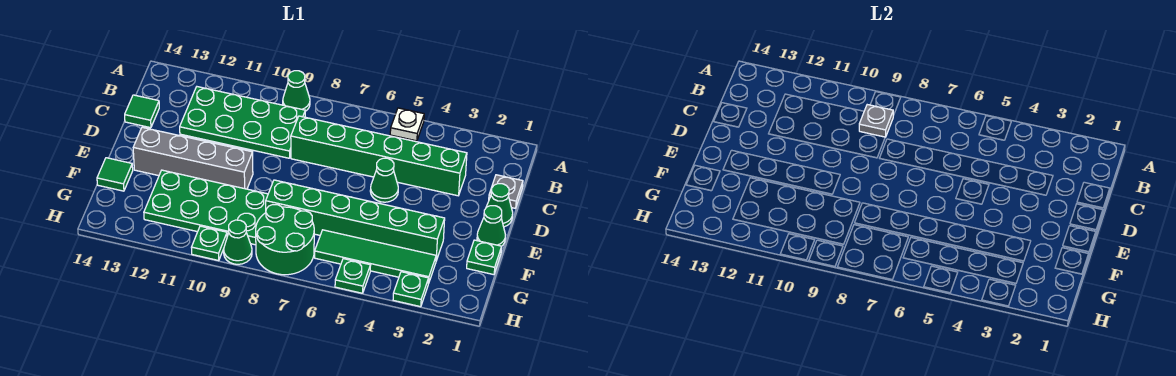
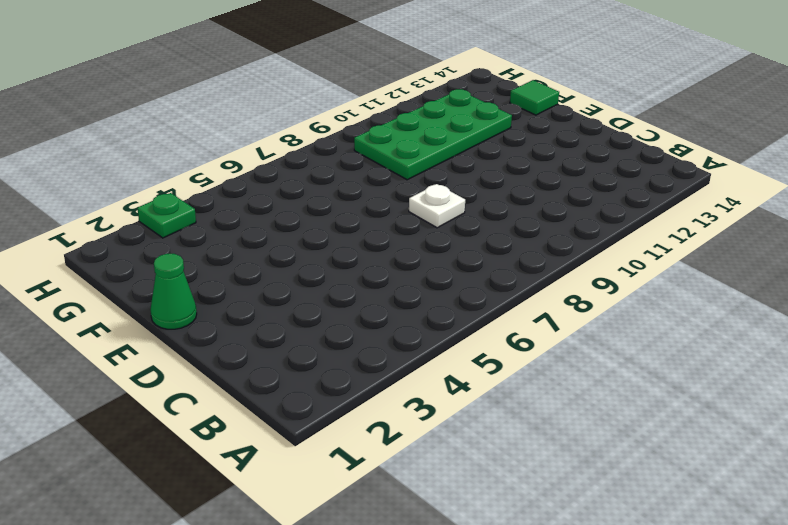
white plate D8 level 1 -> white plate A5 level 1
none -> green cone A9 level 1
none -> green plate B9:C12 level 1
none -> grey plate C1 level 1

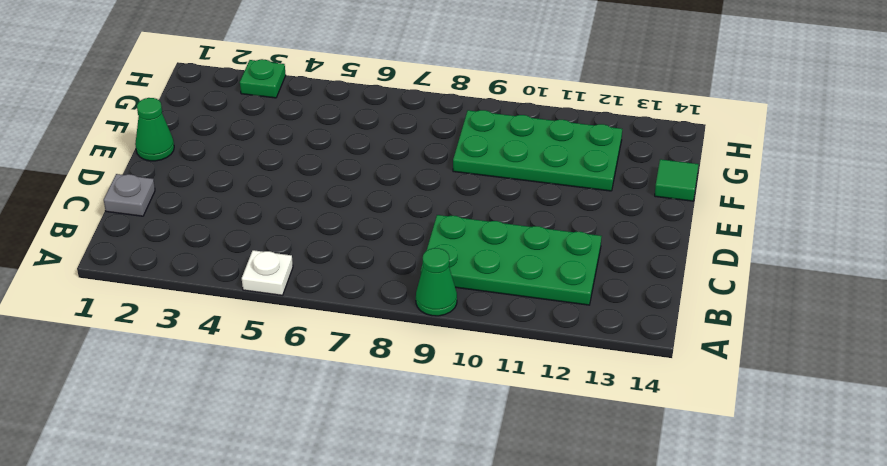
none -> green brick C3:C8 level 1
none -> green tile C14 level 1
none -> green cone D1 level 1

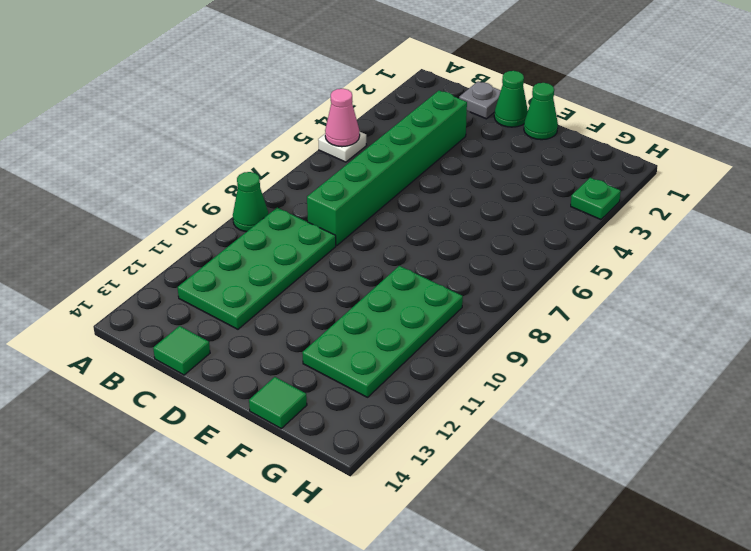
pink cone A5 level 2 -> none
none -> green cone D5 level 1
none -> grey brick E10:E13 level 1
none -> green plate F1 level 1

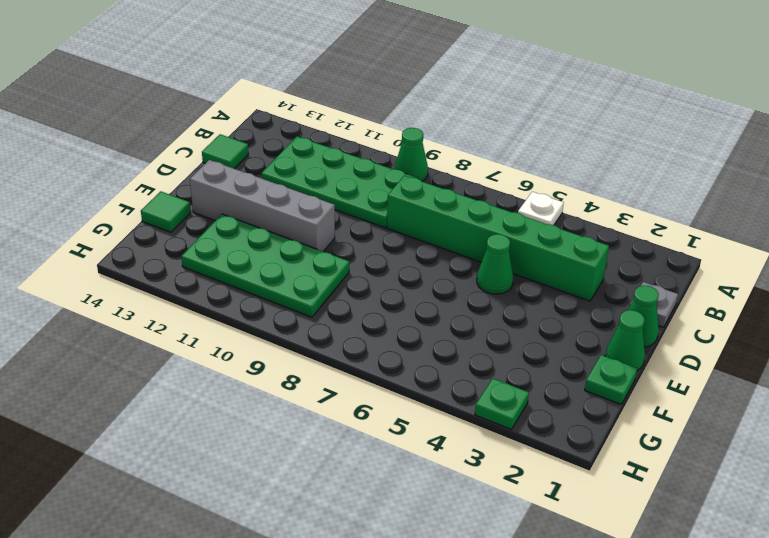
none -> green brick F3:F8 level 1
none -> green tile G3:G6 level 1
none -> green round brick G7:H8 level 1

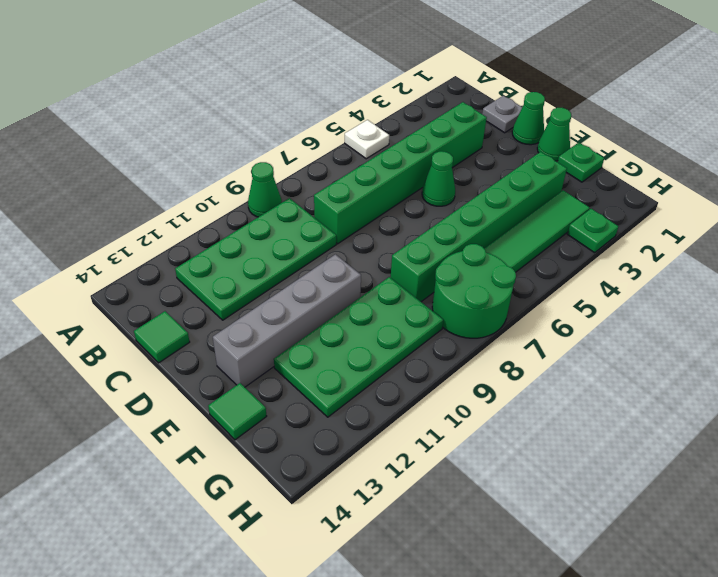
none -> green plate H5 level 1
none -> green cone H9 level 1
none -> green plate H10 level 1

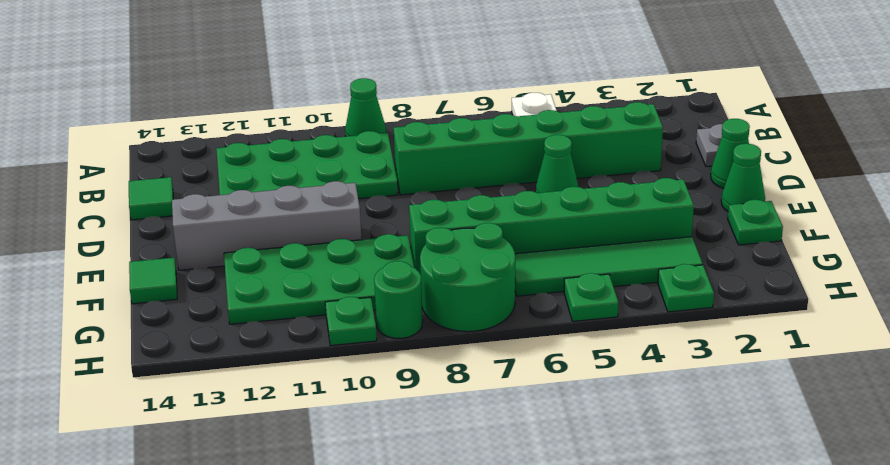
green round brick H9 level 1 -> green cone H9 level 1
none -> grey plate B9 level 2

